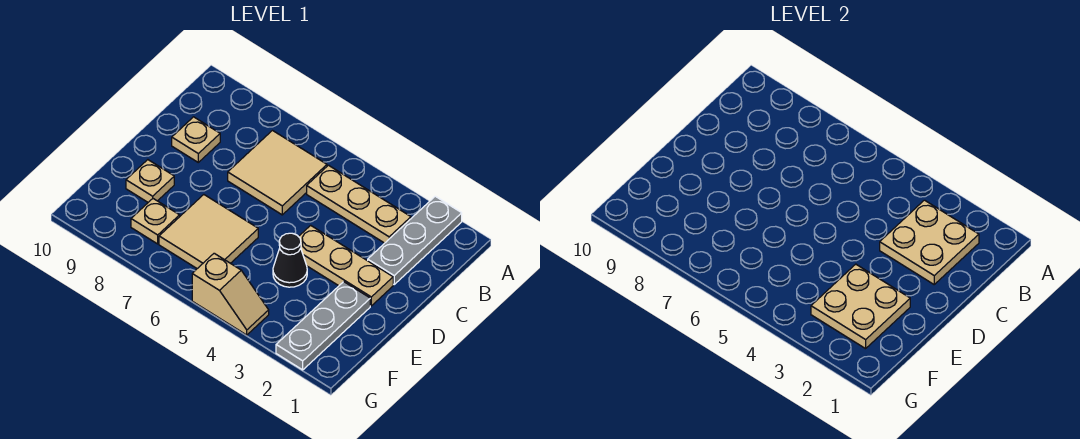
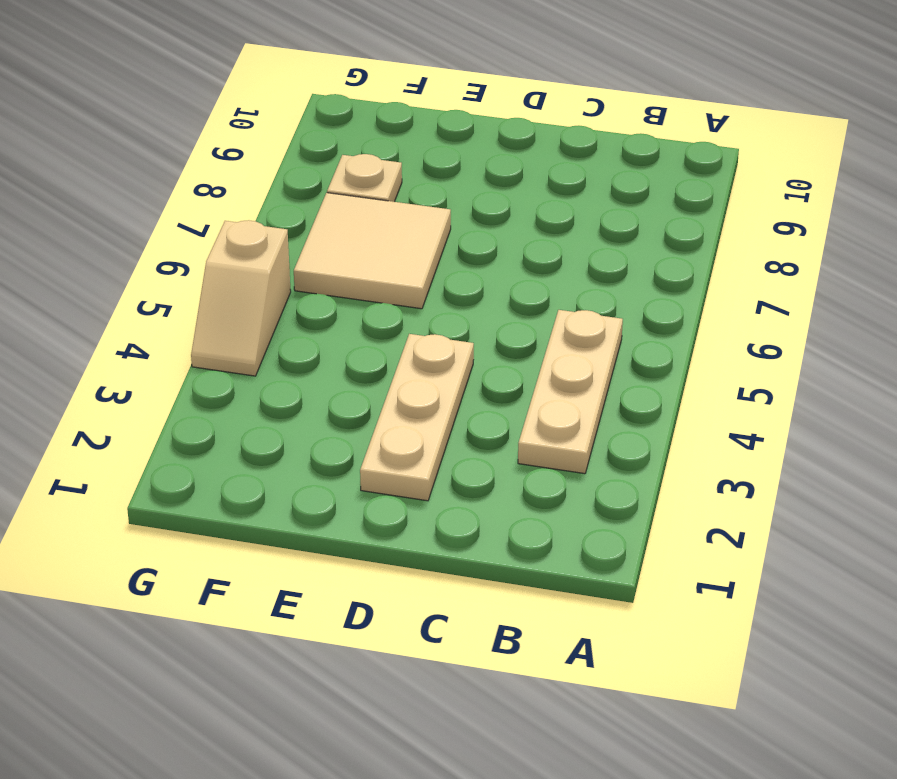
none -> grey plate A2:C2 level 1
none -> tan tile B6:C7 level 1
none -> tan plate C9 level 1

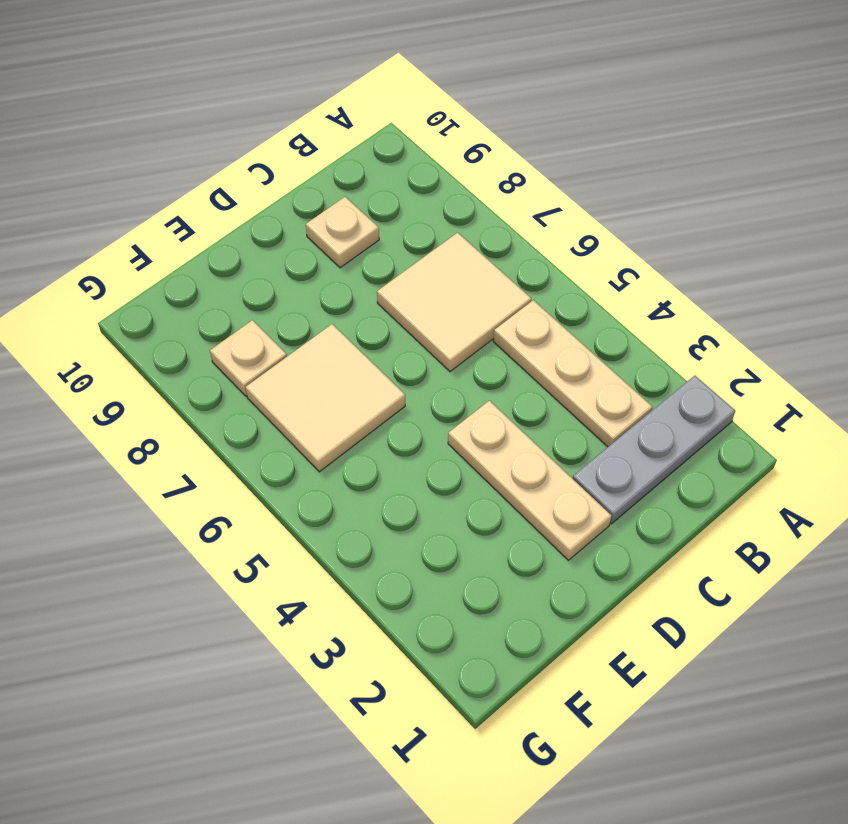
none -> grey plate E2:G2 level 1
none -> black cone E4 level 1
none -> tan plate E9 level 1

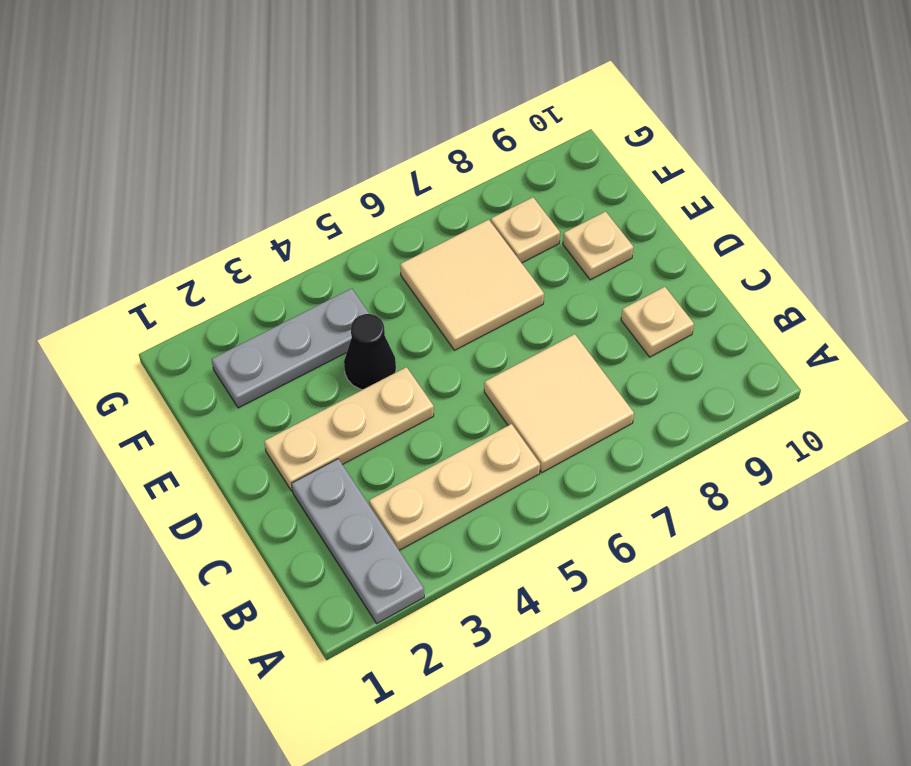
grey plate F2:F4 level 1 -> grey plate E2:G2 level 1
none -> tan slope G4:G5 level 1 top 5
none -> tan plate B2:C3 level 2
none -> tan plate E2:F3 level 2

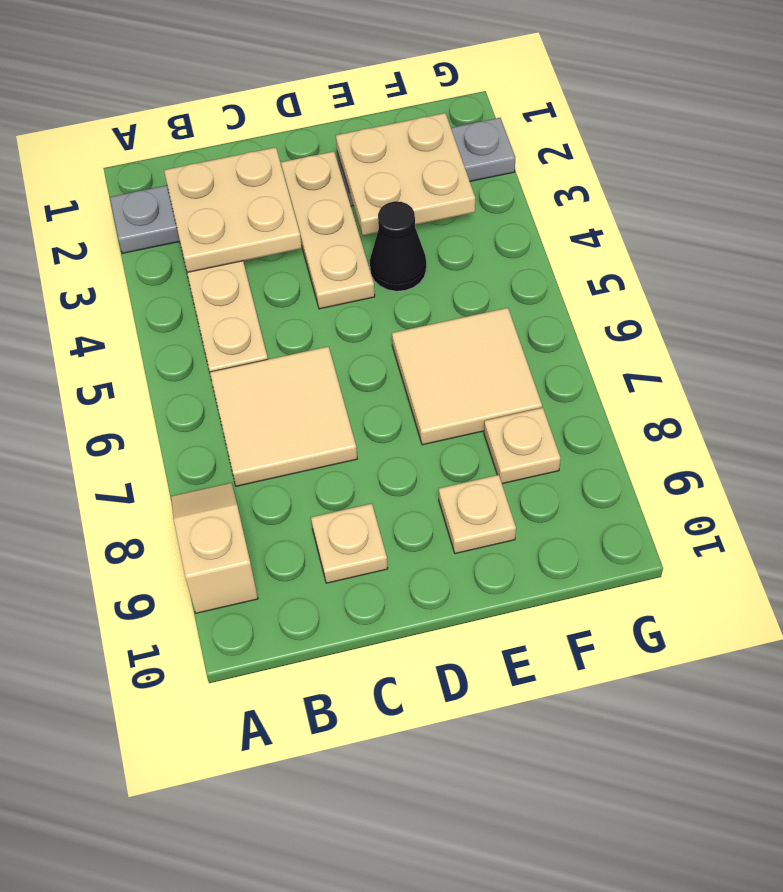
tan slope A8:A9 level 1 top 9 -> tan slope G4:G5 level 1 top 5

